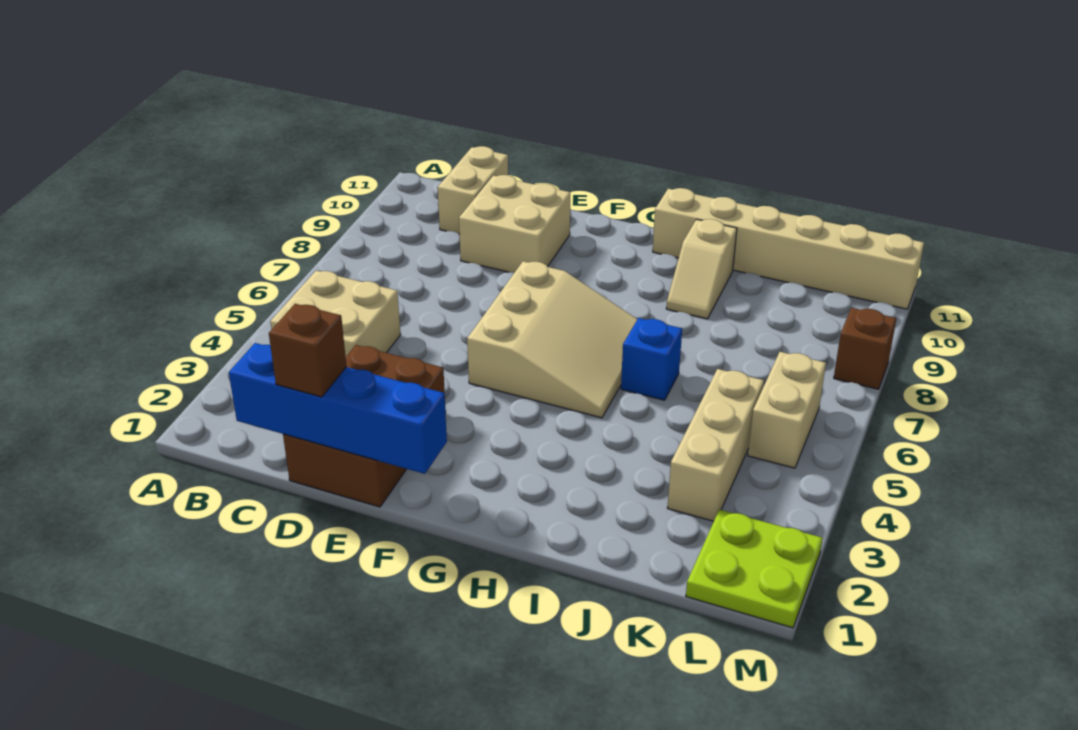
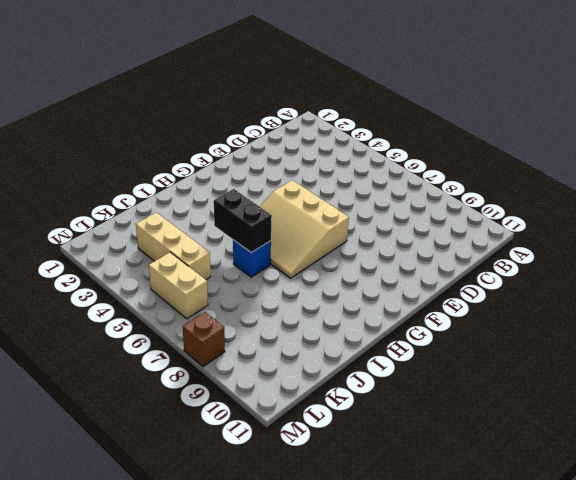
black brick I5:I6 level 2 -> none
none -> tan brick B4:C5 level 1
none -> tan brick C10:C11 level 1
none -> brown brick D1:E3 level 1

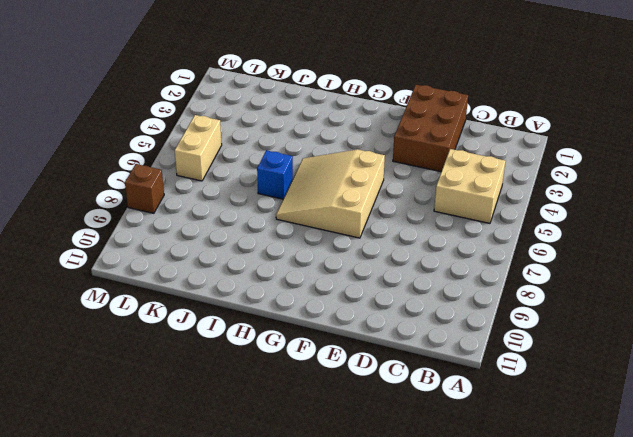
none -> tan brick C10:C11 level 1
none -> tan brick D9:E10 level 1
none -> tan brick H11:M11 level 1

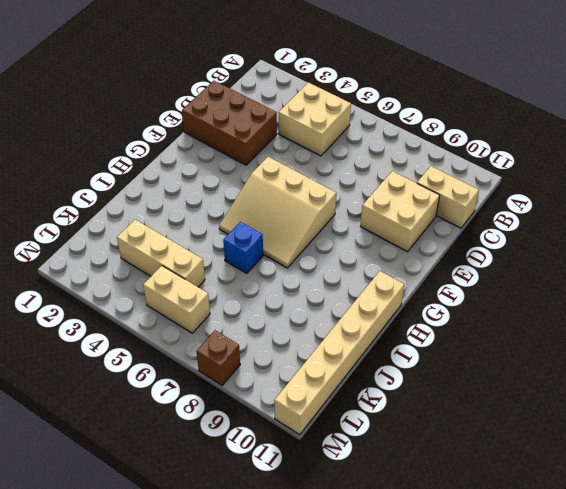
none -> tan slope I9:I10 level 1 top 10
none -> lime plate L1:M2 level 1
none -> blue brick C1:F1 level 2

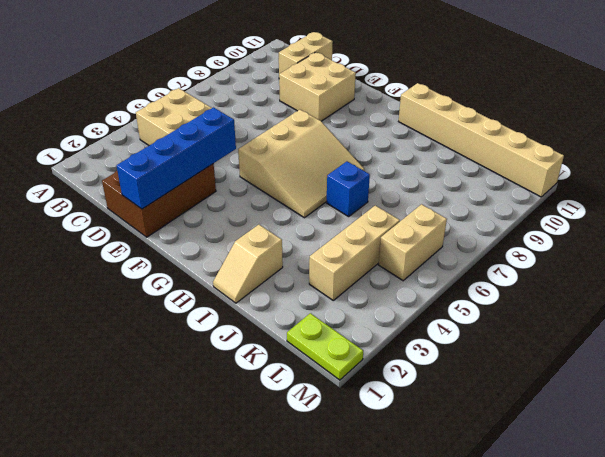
blue brick E1:E4 level 2 -> blue brick C1:F1 level 2
tan slope I1:I2 level 1 top 2 -> tan slope I9:I10 level 1 top 10
lime plate L1:M1 level 1 -> lime plate L1:M2 level 1
none -> brown brick M8 level 1
none -> brown brick D1 level 3

